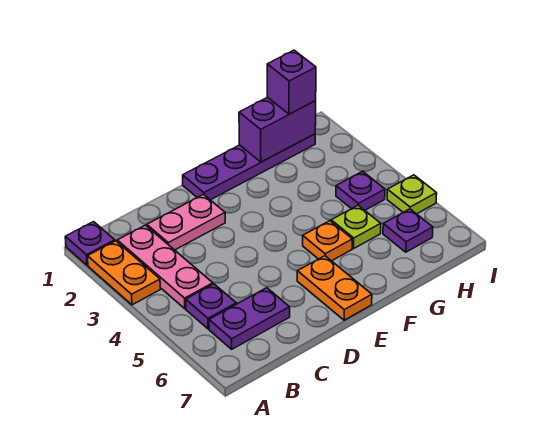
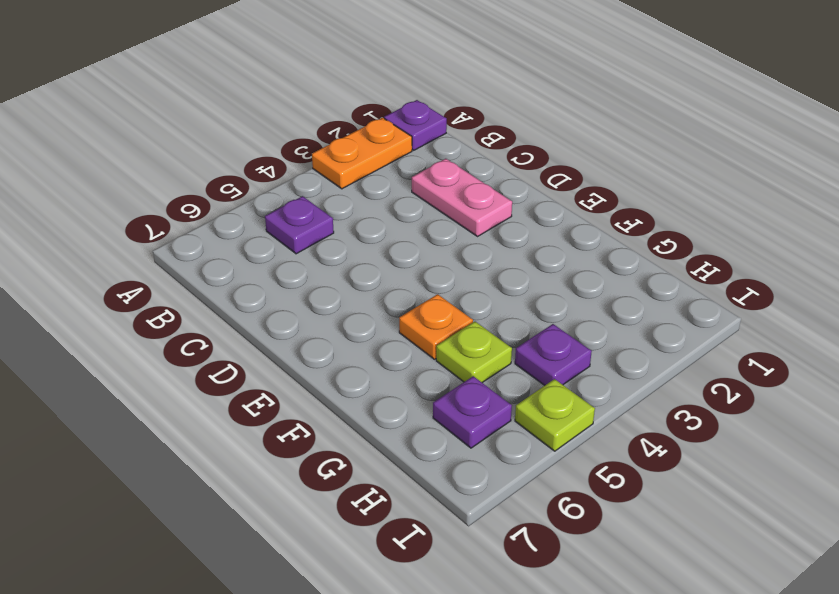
none -> pink plate B2:B4 level 1
none -> purple plate B6:C6 level 1
none -> purple plate E1:H1 level 1

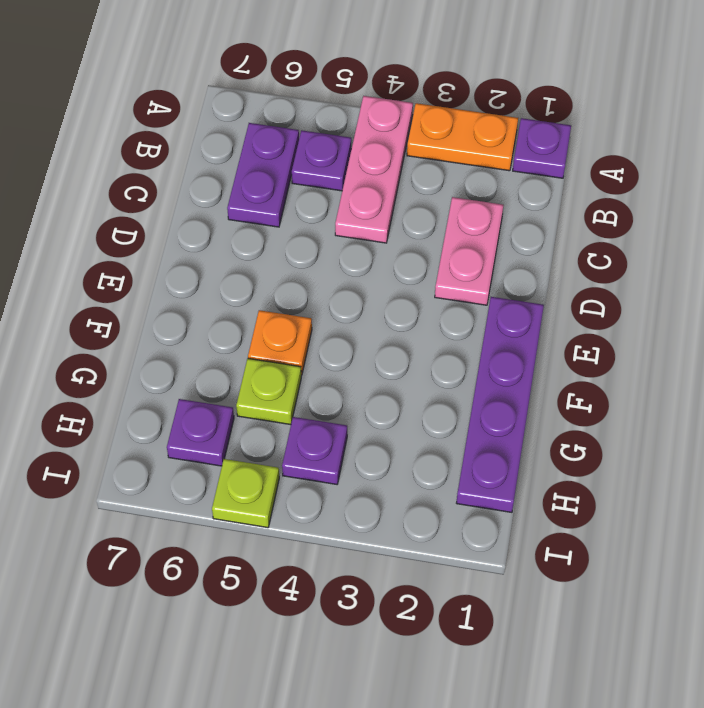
pink plate A4:C4 level 1 -> pink plate B2:B4 level 1
none -> orange plate E6:E7 level 1
none -> purple brick G1:H1 level 2
none -> purple brick H1 level 3

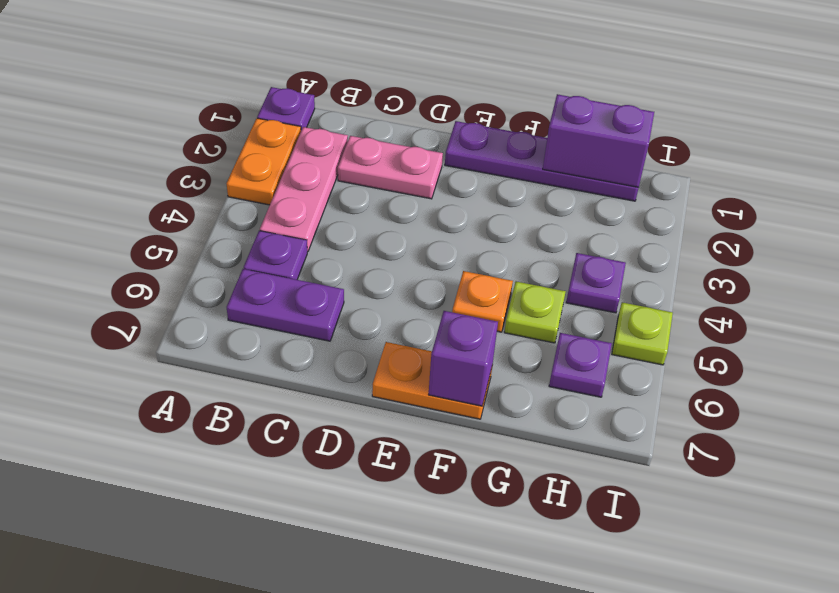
orange plate E7:F7 level 1 -> orange plate E6:E7 level 1
purple brick F7 level 2 -> purple brick H1 level 3

